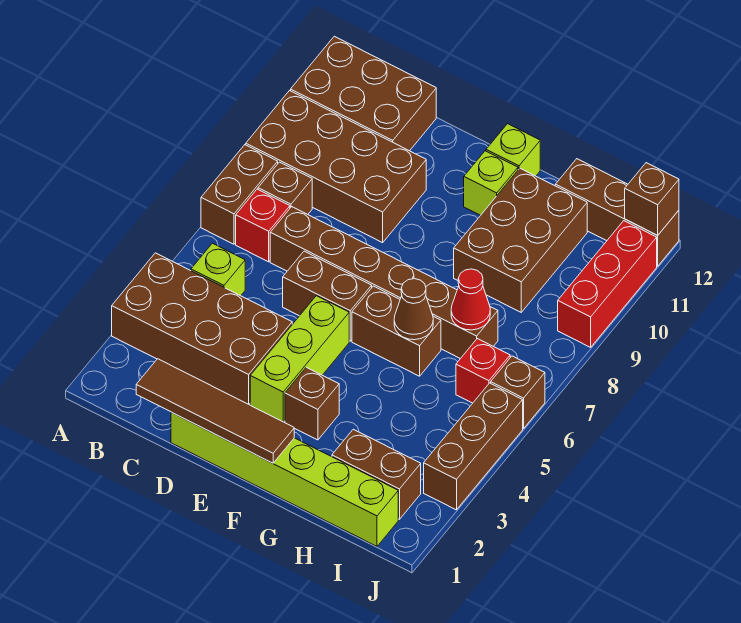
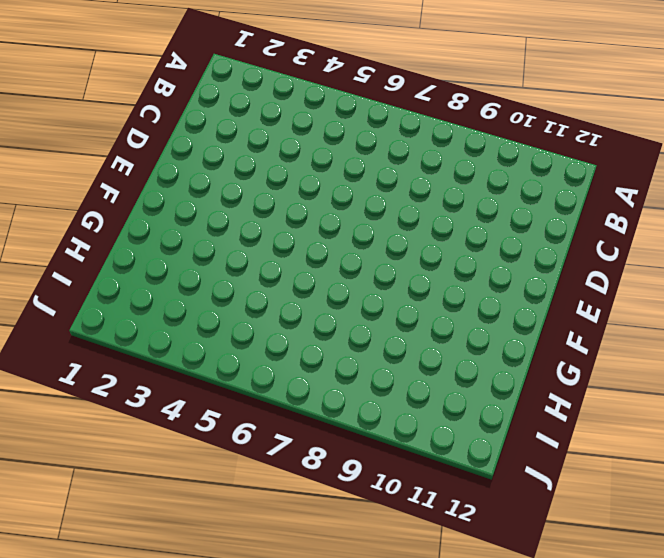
none -> brown brick A3:D4 level 1
none -> brown brick A7:A8 level 1
none -> brown brick A9:D10 level 1

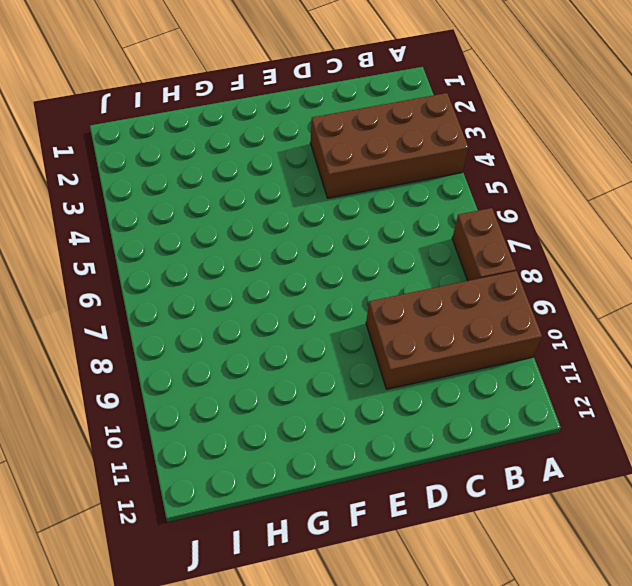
none -> brown brick A11:C12 level 1
none -> lime brick B5 level 1
none -> red brick B7 level 1

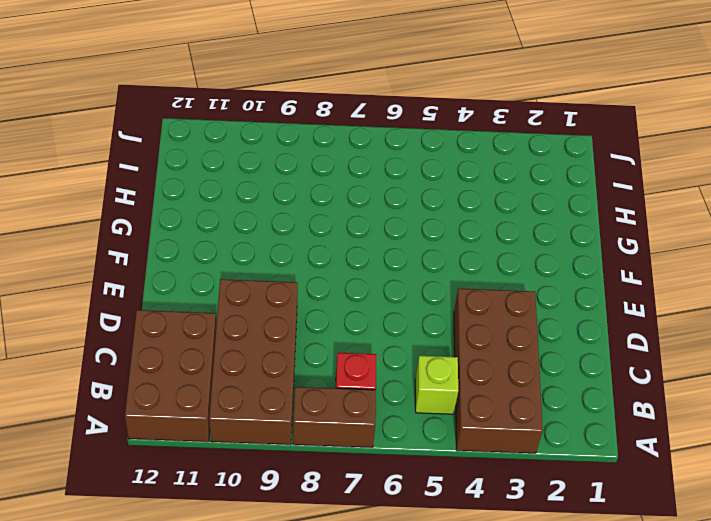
none -> brown brick B8 level 1
none -> brown brick C7:H7 level 1
none -> lime brick D1:I1 level 1

